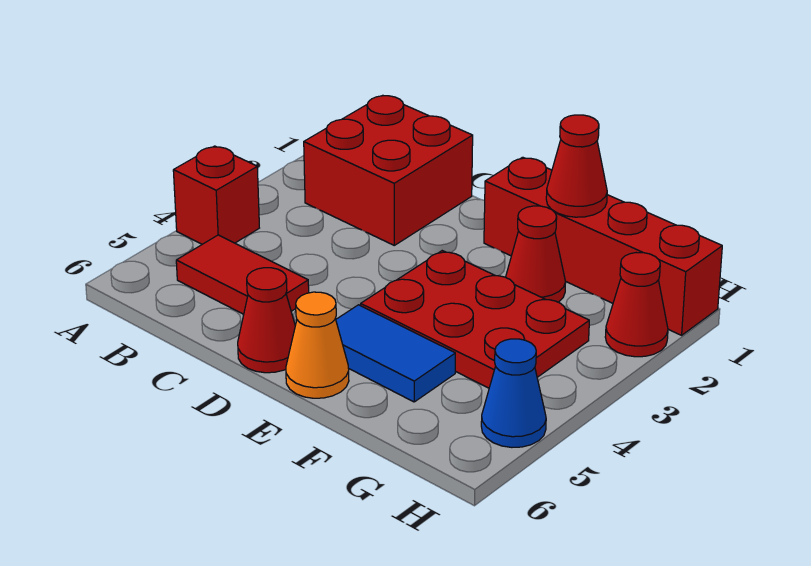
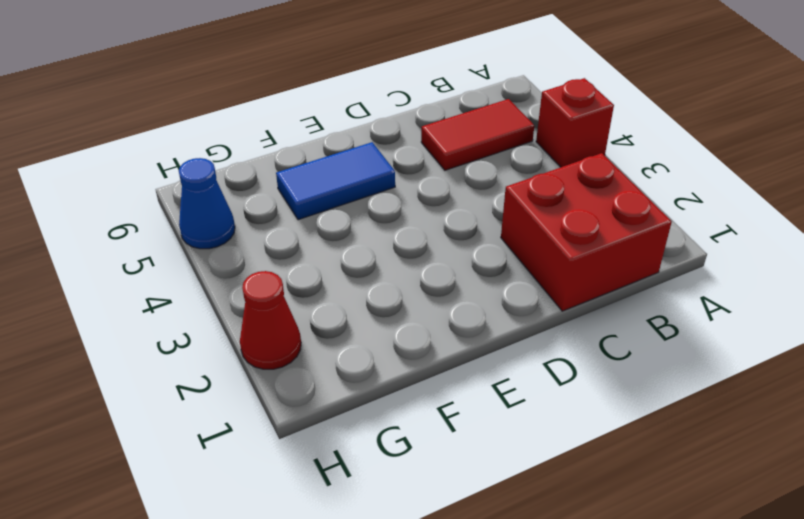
none -> red cone D6 level 1
none -> red brick E1:H1 level 1
none -> red plate E3:G4 level 1

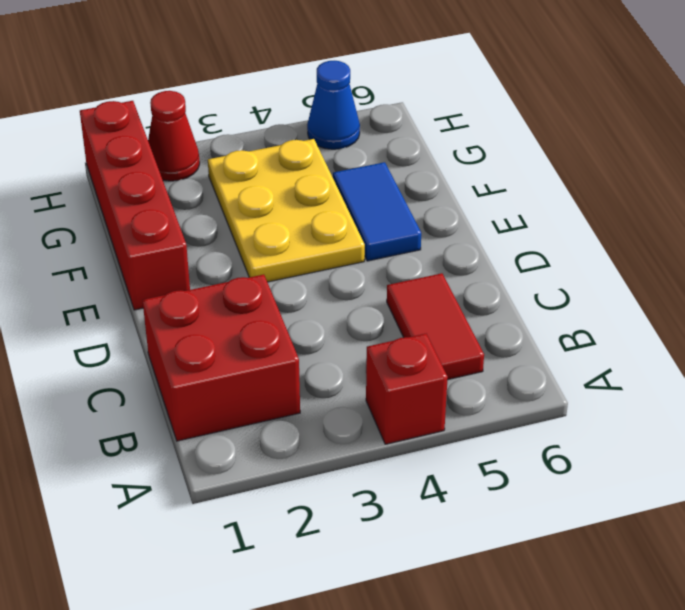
yellow plate E3:G4 level 1 -> red plate E3:G4 level 1
none -> red cone D6 level 1
none -> orange cone E6 level 1
none -> red cone F2 level 1

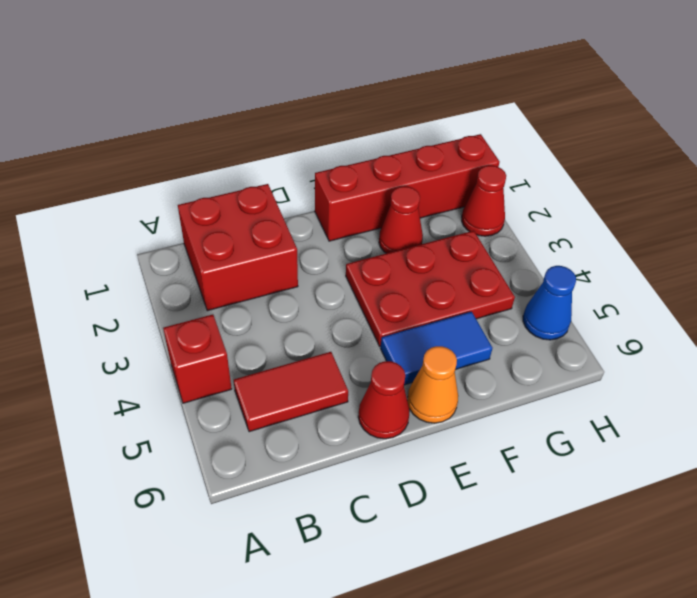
none -> red cone F1 level 2

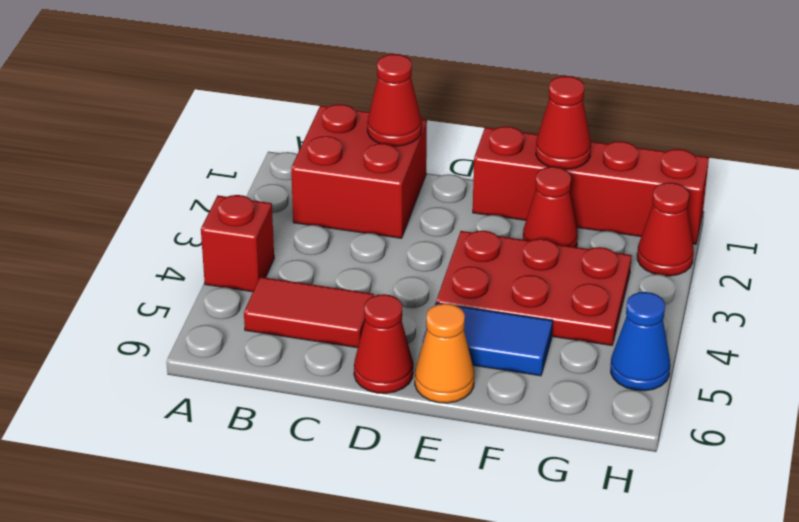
red cone C1 level 2 -> none

